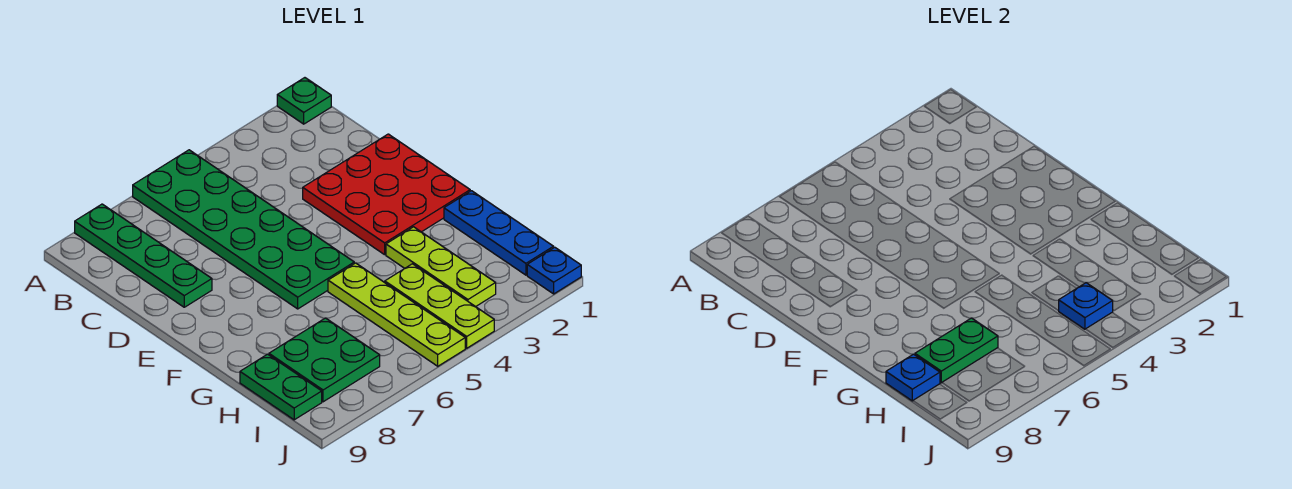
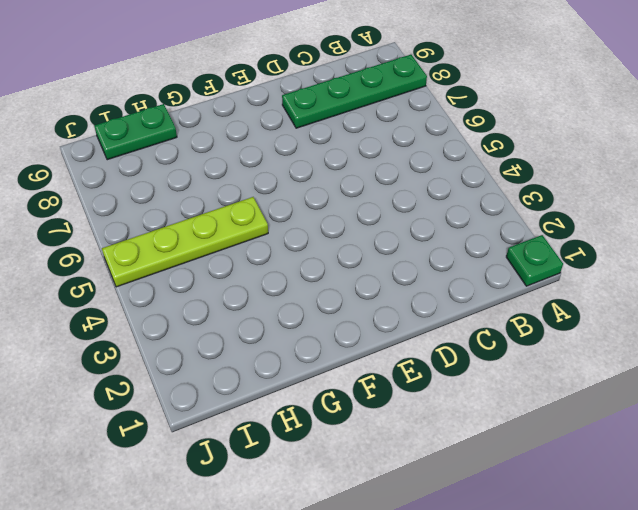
none -> green plate A5:F6 level 1
none -> red plate D1:F3 level 1
none -> blue plate G1:I1 level 1

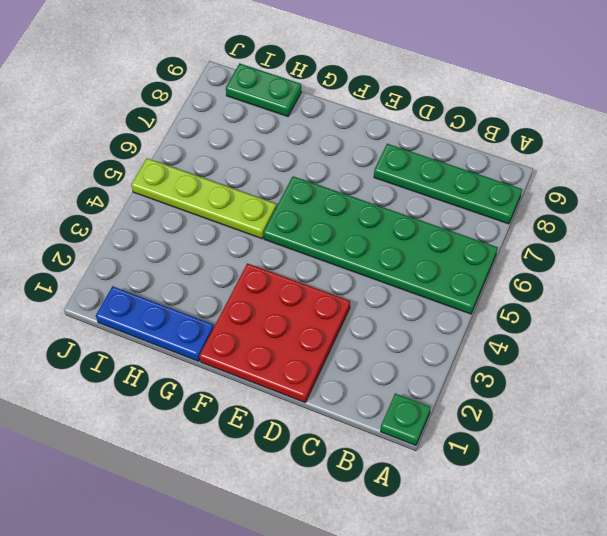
none -> lime plate G3:I3 level 1
none -> lime plate H4:J4 level 1
none -> green plate H7:I8 level 1

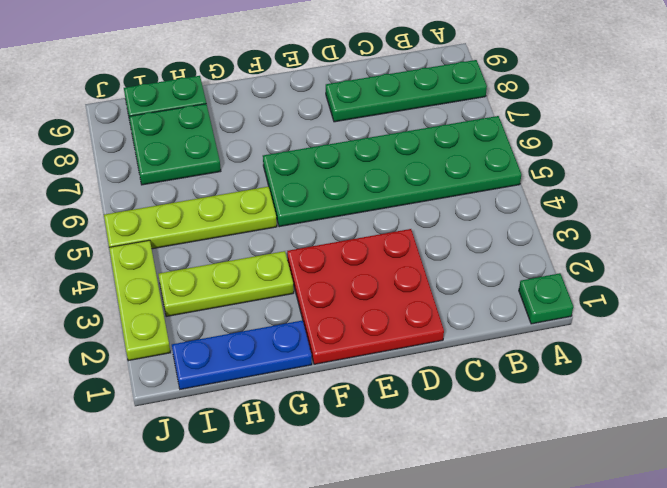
lime plate J2:J4 level 1 -> lime plate H4:J4 level 1
none -> blue plate J1 level 1
none -> green plate H7:H8 level 2
none -> blue plate H9 level 2

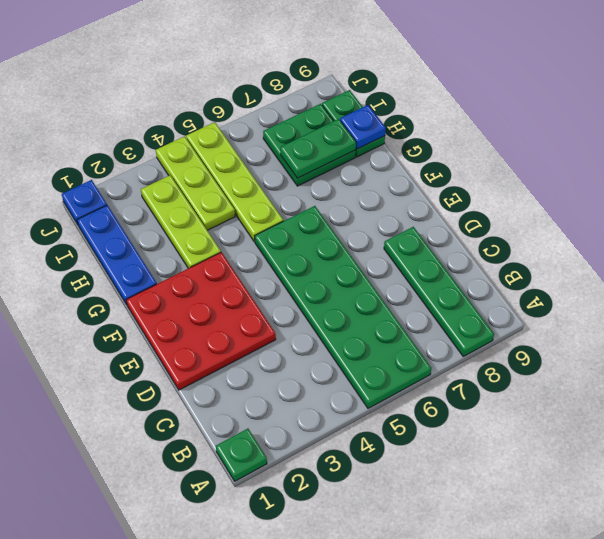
none -> blue plate I4 level 2

